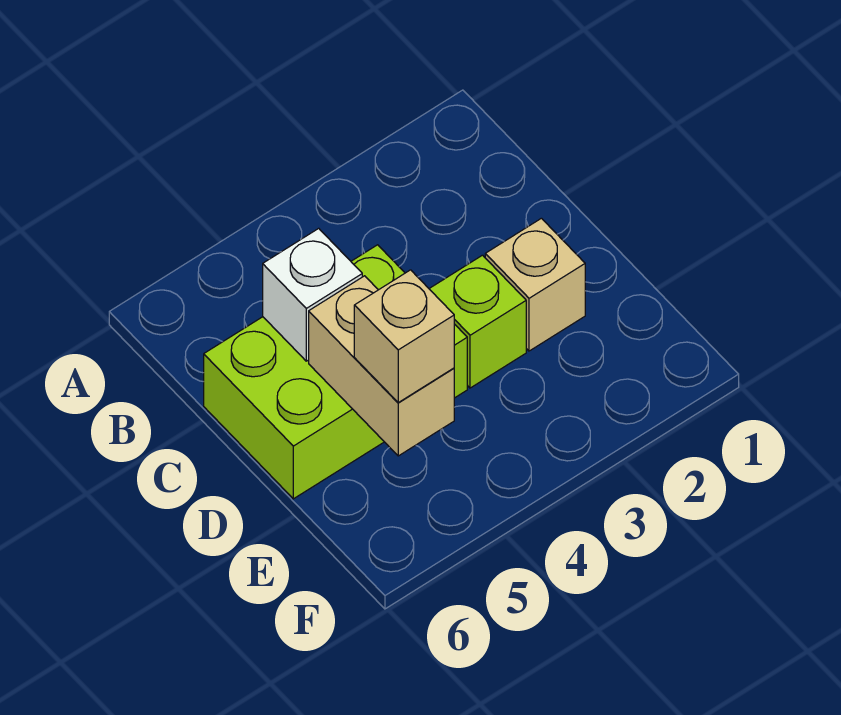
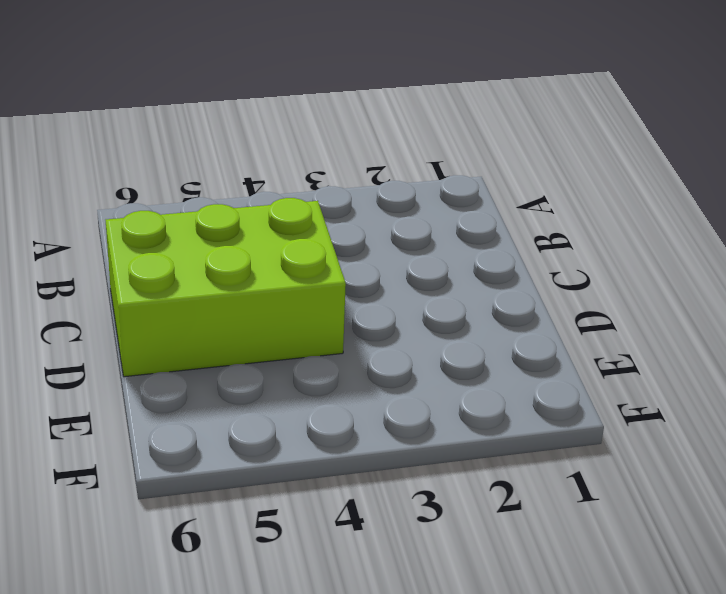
none -> tan brick D2 level 1
none -> lime brick D3 level 1

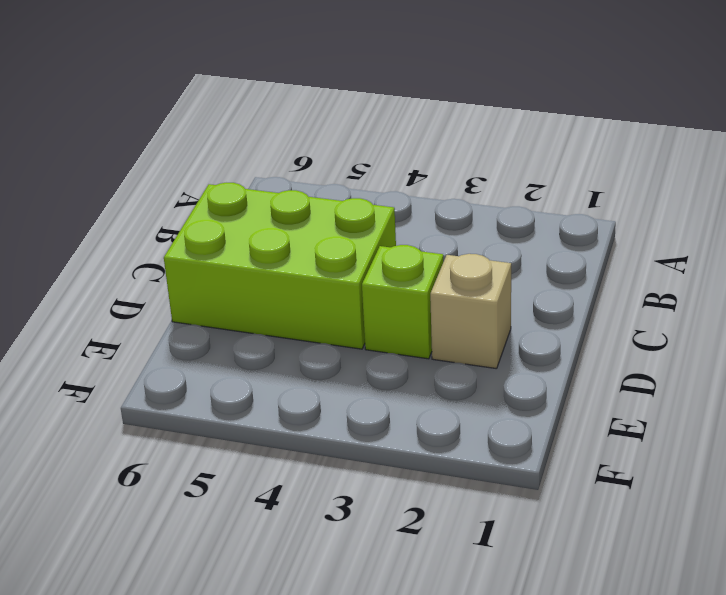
none -> white brick C5 level 2
none -> tan brick D5:E5 level 2

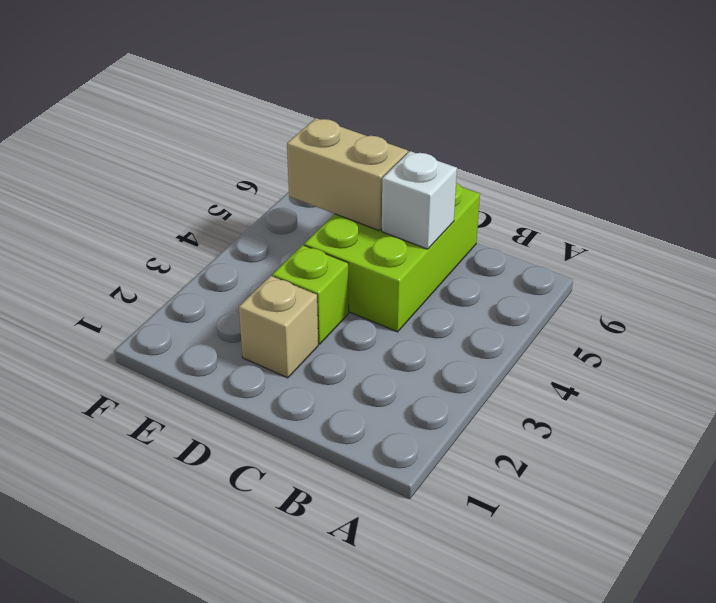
none -> tan brick E5 level 3

